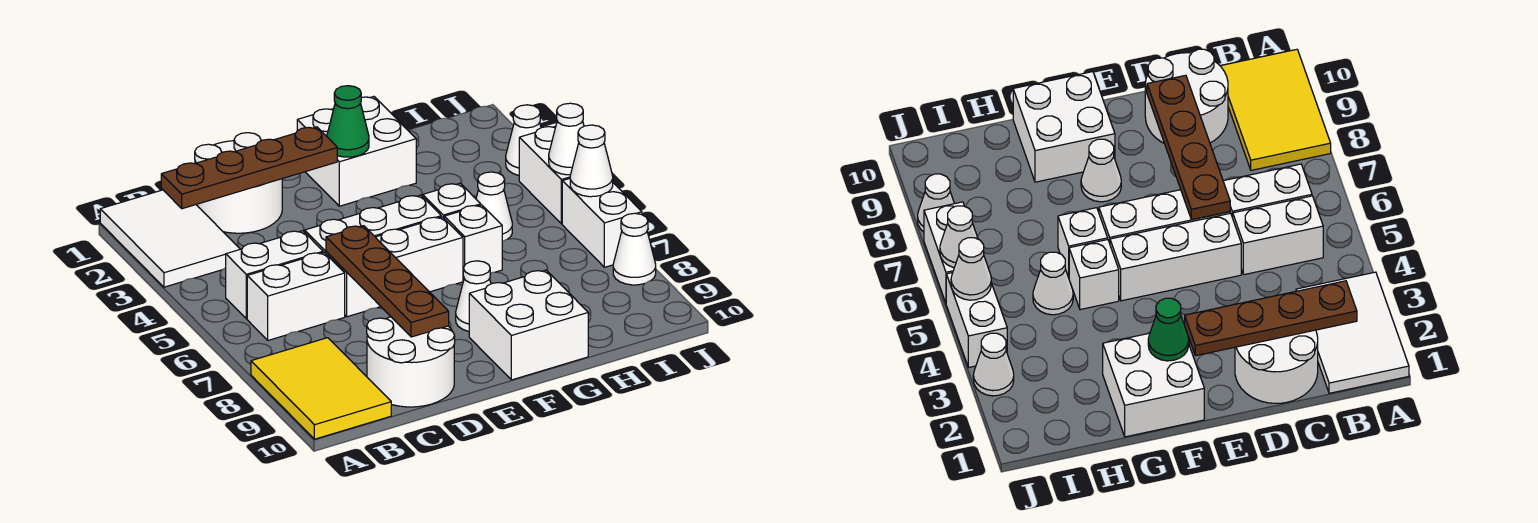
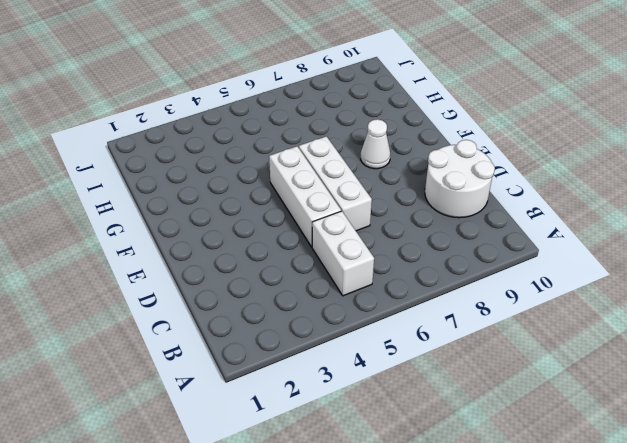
none -> white tile A1:B3 level 1
none -> yellow tile A8:B10 level 1
none -> white brick B6:C6 level 1

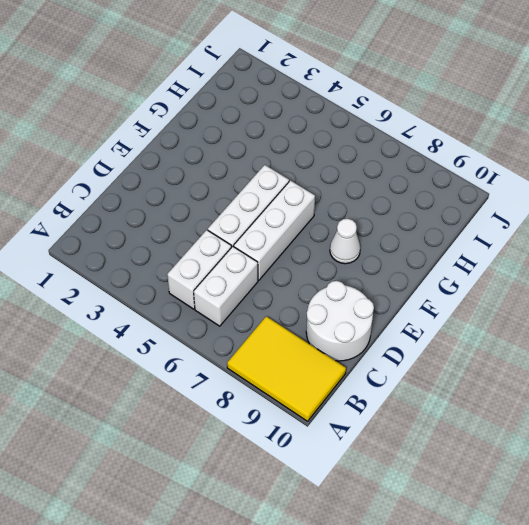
none -> white tile A1:B3 level 1
none -> white round brick C1:D2 level 1
none -> white brick F1:G2 level 1

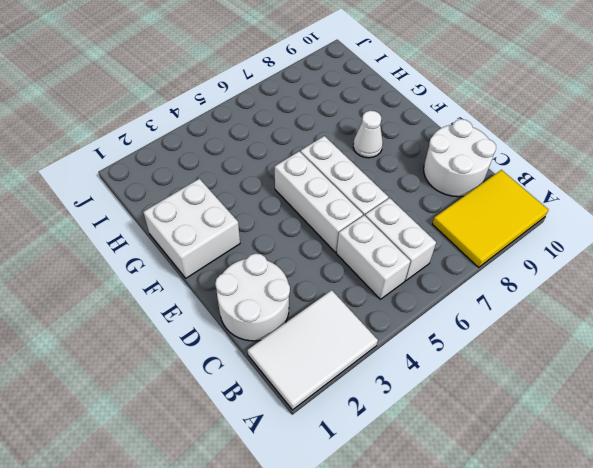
none -> white brick F9:G10 level 1
none -> white brick G5 level 1
none -> white brick G6 level 1

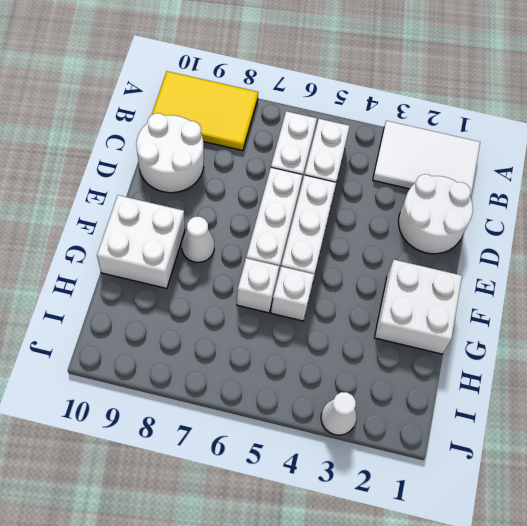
none -> white cone H5 level 1
none -> white brick J4:J5 level 1
none -> white brick J6:J7 level 1

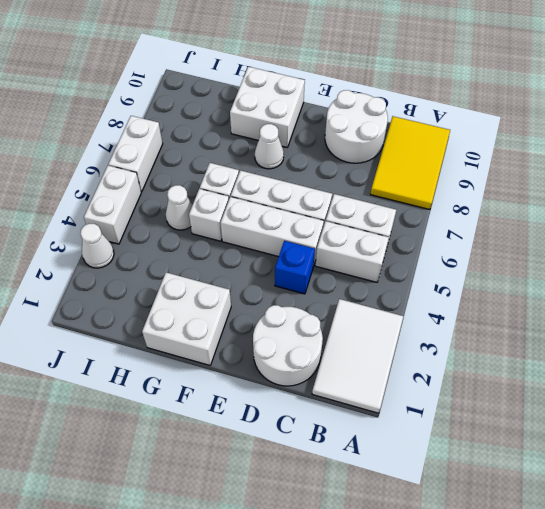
blue brick D4 level 1 -> none
none -> white cone J8 level 1
none -> brown plate B2:E2 level 2
none -> brown plate D6:D9 level 2

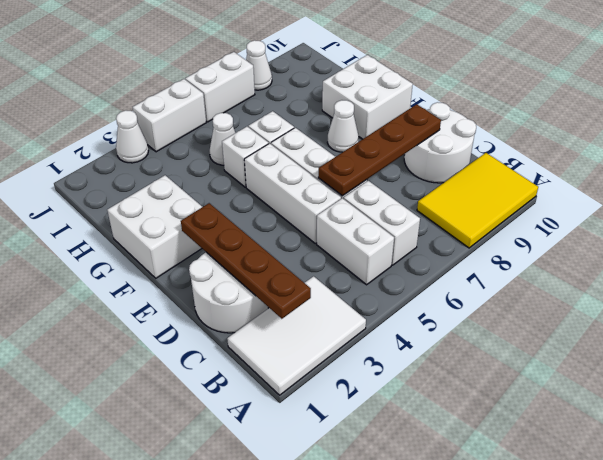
none -> green cone F2 level 2
none -> white cone J5 level 2
none -> white cone J6 level 2

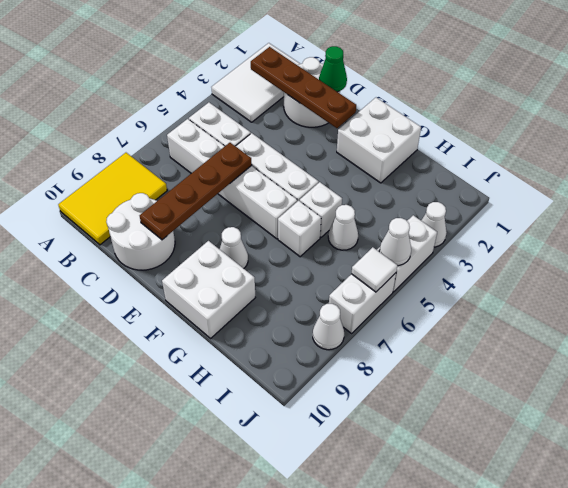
green cone D1 level 2 -> green cone F2 level 2
white tile J6 level 2 -> white cone J6 level 2

